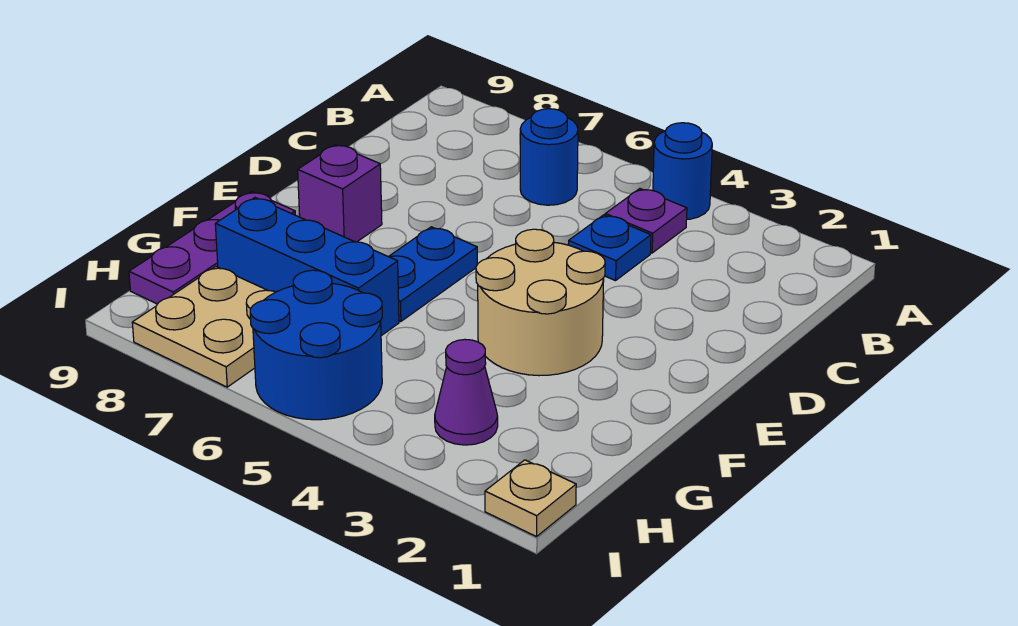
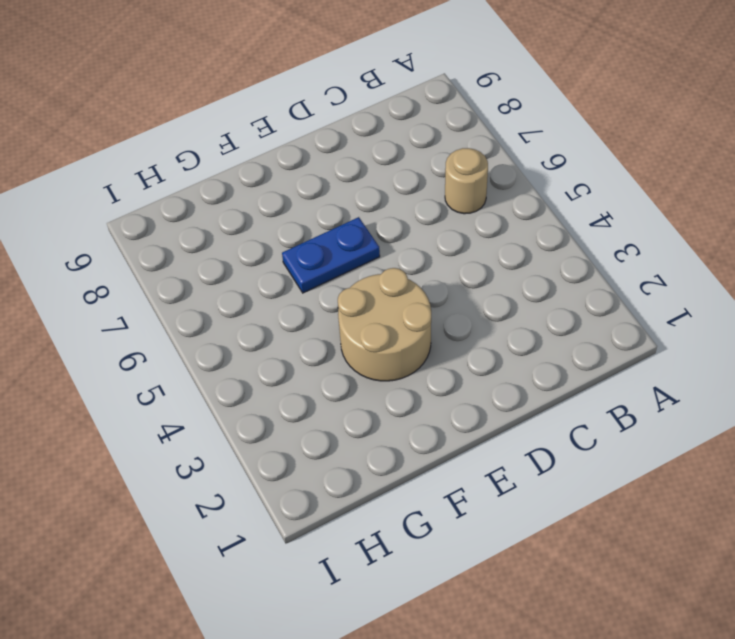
tan round brick B6 level 1 -> blue round brick B6 level 1
none -> blue round brick A4 level 1
none -> purple plate B4 level 1
none -> blue plate C4 level 1

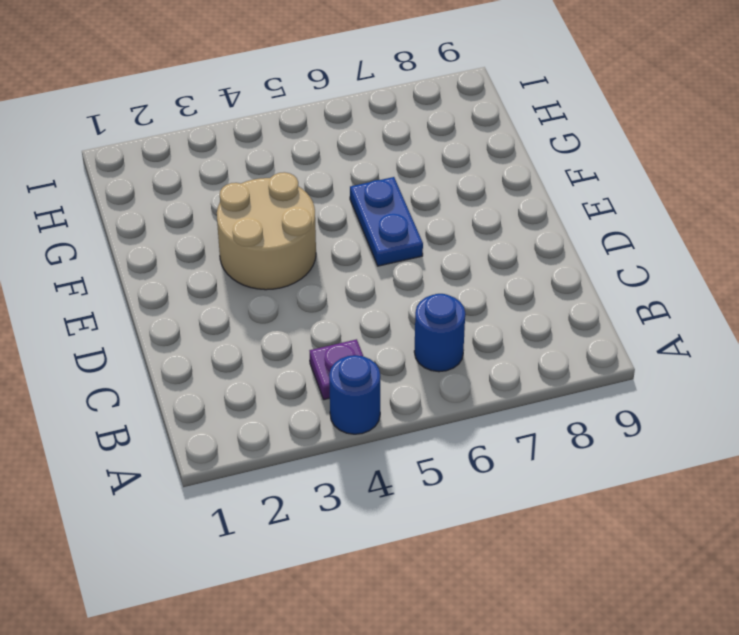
none -> blue plate C4 level 1
none -> purple brick E8 level 1
none -> purple plate F9:H9 level 1

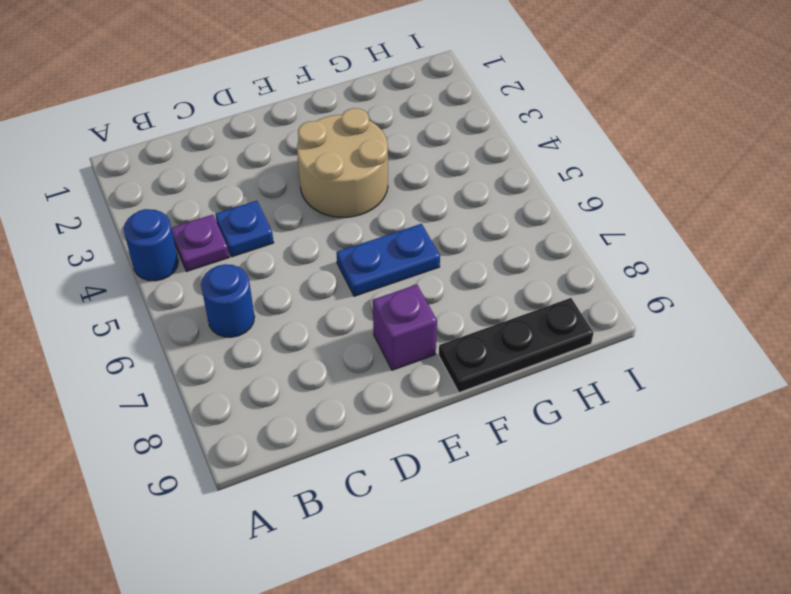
black plate F9:H9 level 1 -> purple plate F9:H9 level 1
none -> blue brick G6:G8 level 1
none -> purple cone H3 level 1
none -> blue round brick H5:I6 level 1

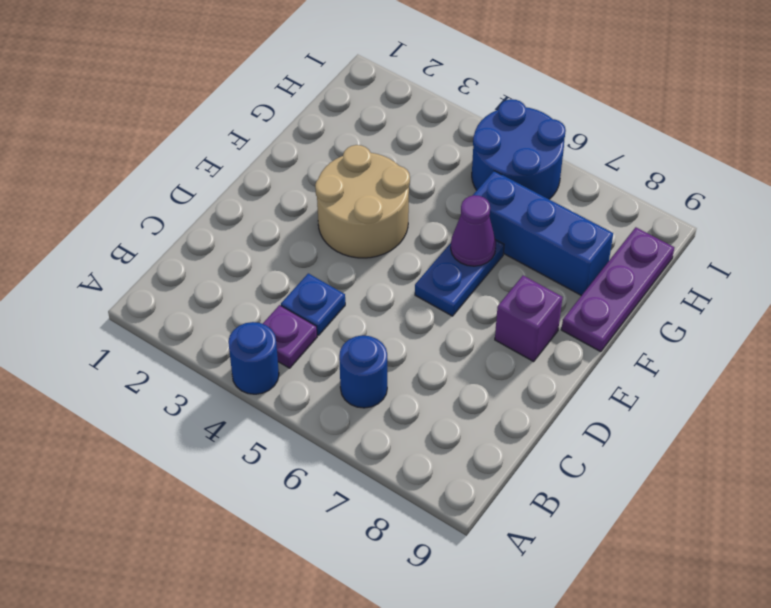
purple cone F6 level 2 -> purple cone H3 level 1
none -> tan plate H7:I8 level 1
none -> tan plate I1 level 1

